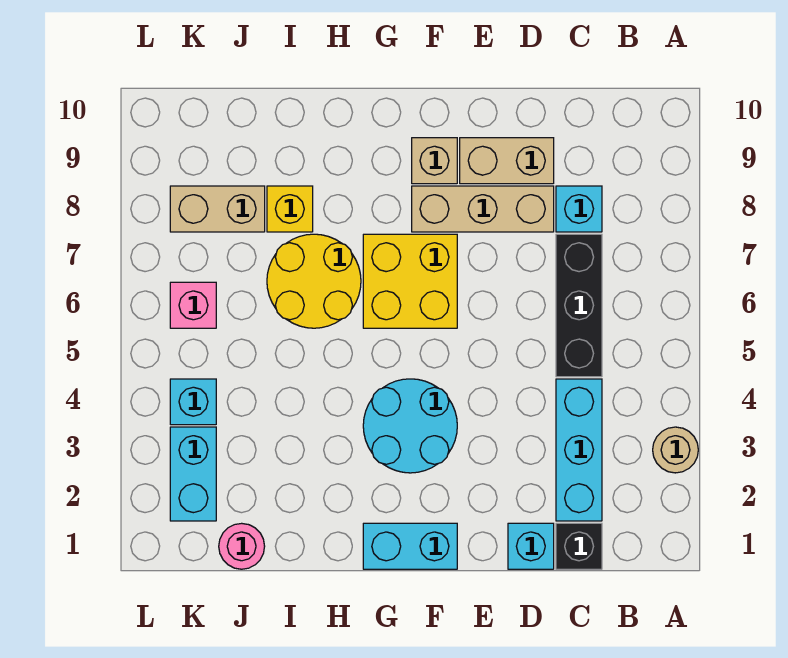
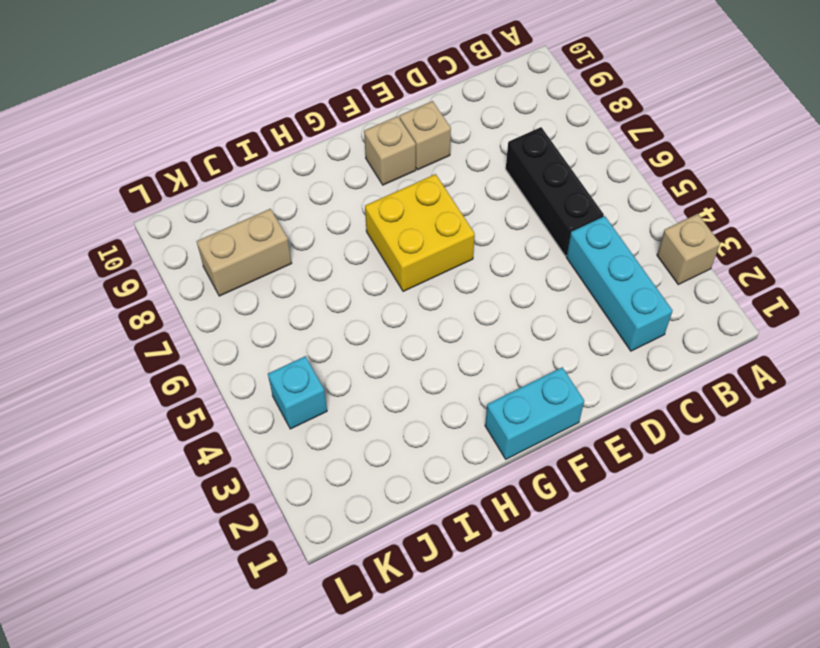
tan brick A3 level 1 -> tan round brick A3 level 1
tan brick E9 level 1 -> tan brick D9:E9 level 1
none -> black brick C1 level 1
none -> cyan brick C8 level 1
none -> cyan brick D1 level 1

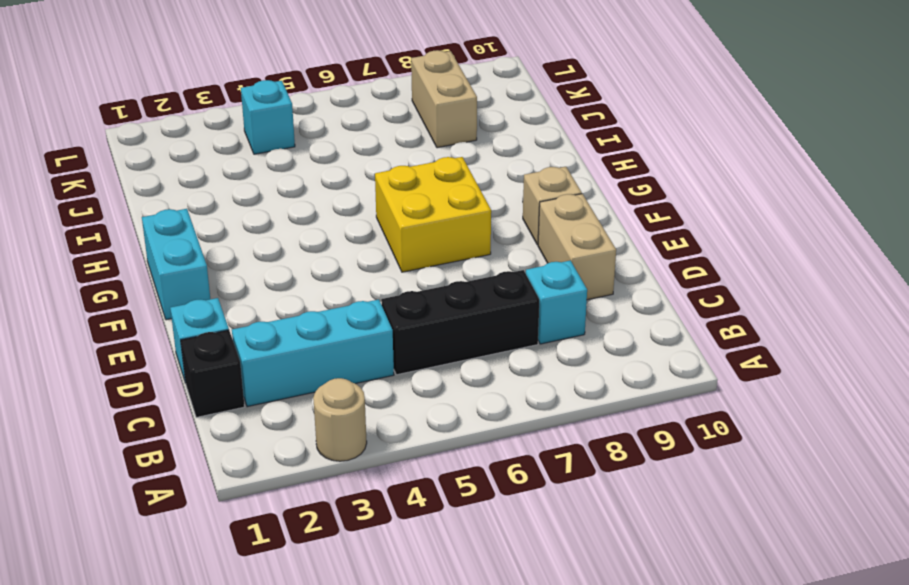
none -> tan brick D8:F8 level 1
none -> cyan round brick F3:G4 level 1
none -> yellow round brick H6:I7 level 1

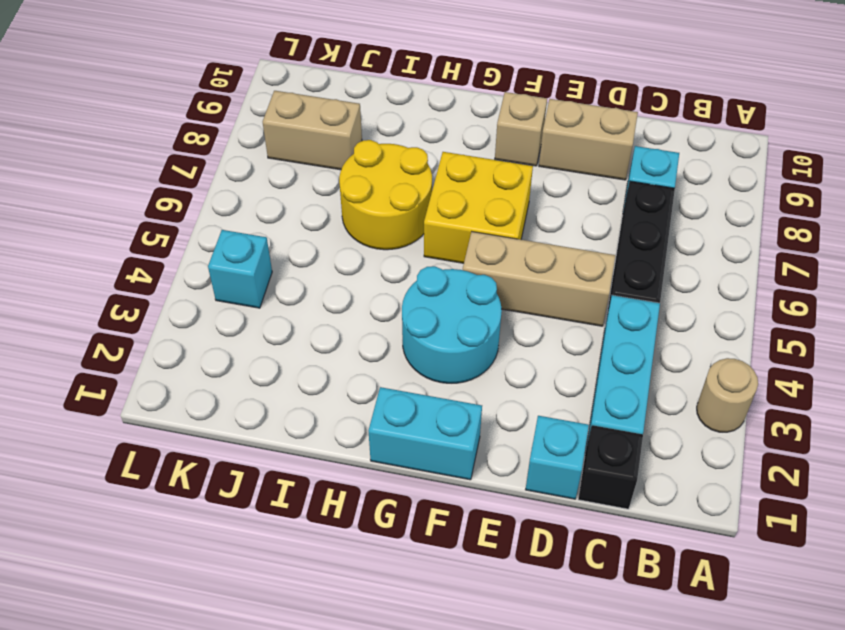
tan brick D5:F5 level 1 -> tan brick D8:F8 level 1
none -> yellow brick I8 level 1
none -> pink round brick J1 level 1
none -> cyan brick K2:K3 level 1

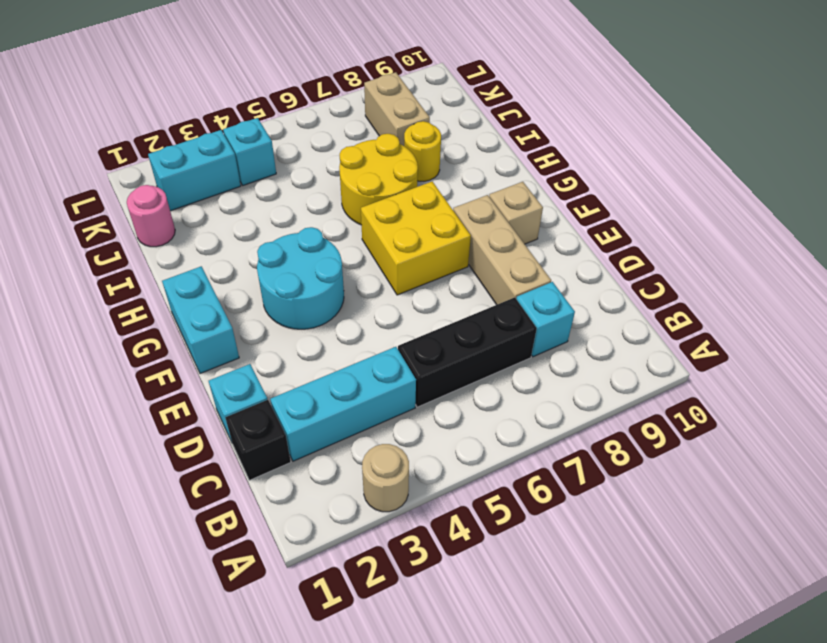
yellow round brick I8 level 1 -> yellow brick I8 level 1
none -> tan brick D9:E9 level 1
none -> pink brick K6 level 1

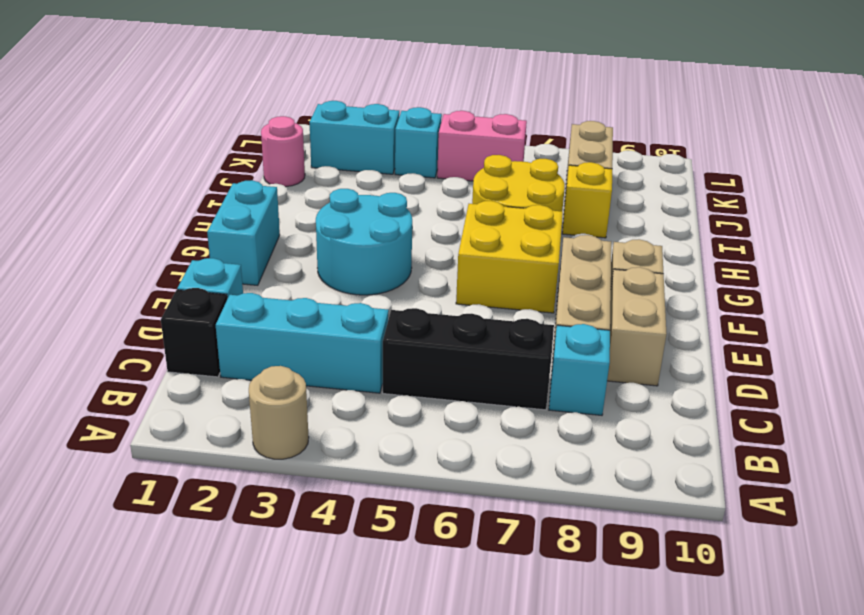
pink brick K5:K6 level 1 -> pink brick K6 level 1

